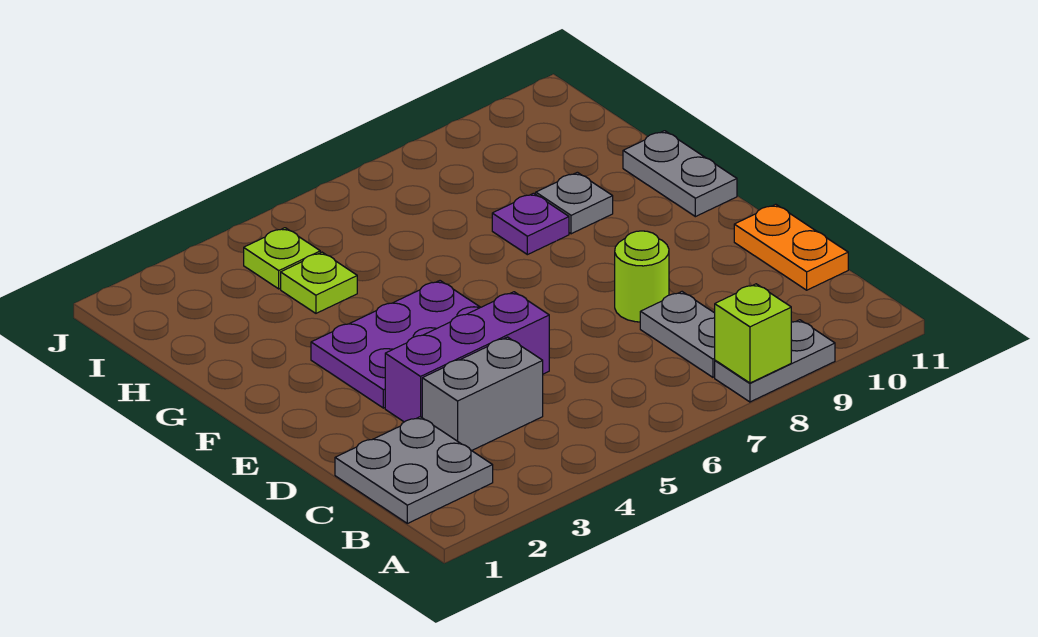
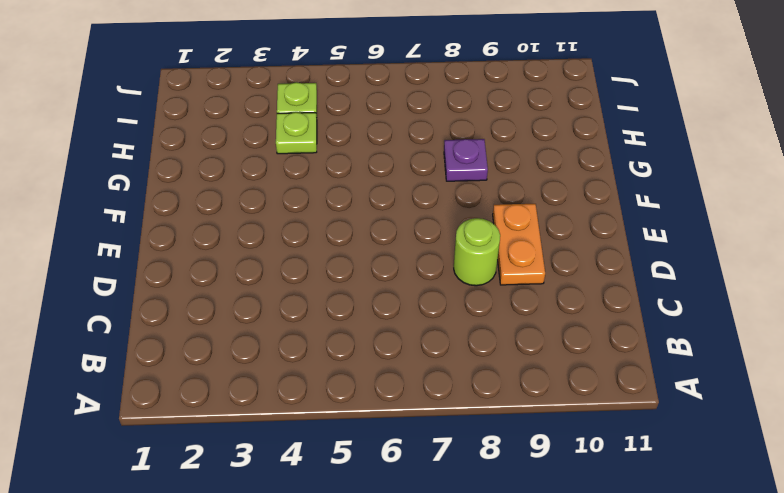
orange plate D9:E9 level 1 -> orange plate C11:D11 level 1
none -> grey plate A8:A9 level 1
none -> grey plate B1:C2 level 1
none -> grey plate B8:C8 level 1

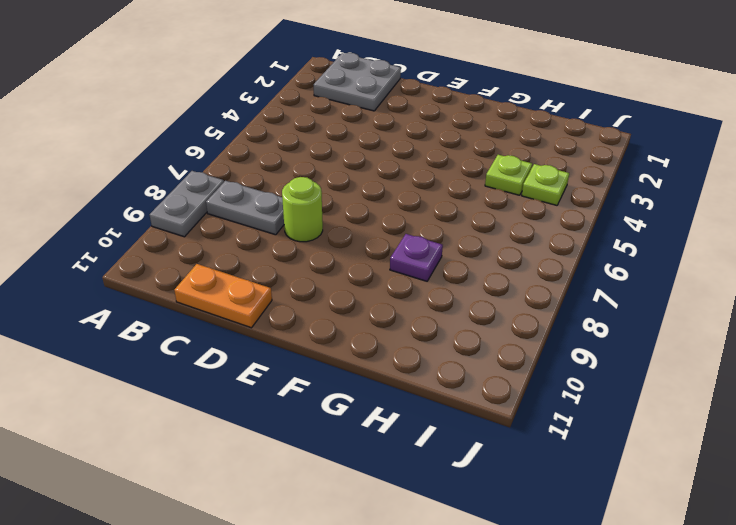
none -> grey brick C3:C4 level 1
none -> purple brick D3:D5 level 1
none -> purple plate E3:F5 level 1

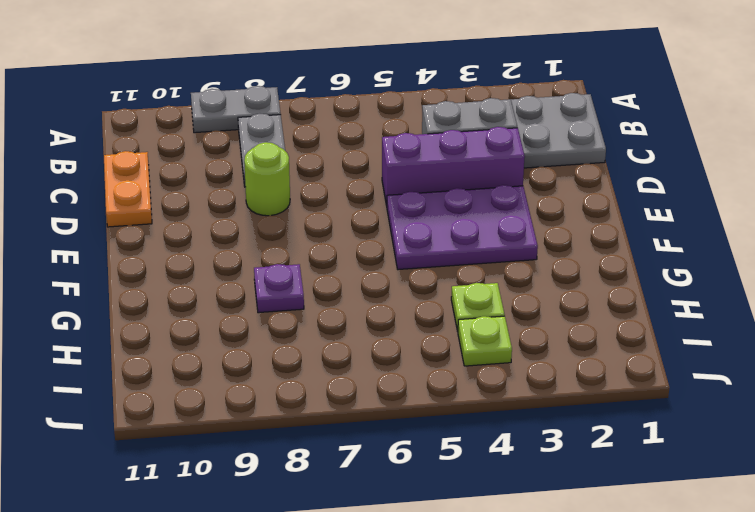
none -> grey plate F11:G11 level 1
none -> grey plate G9 level 1
none -> lime brick A8 level 2

